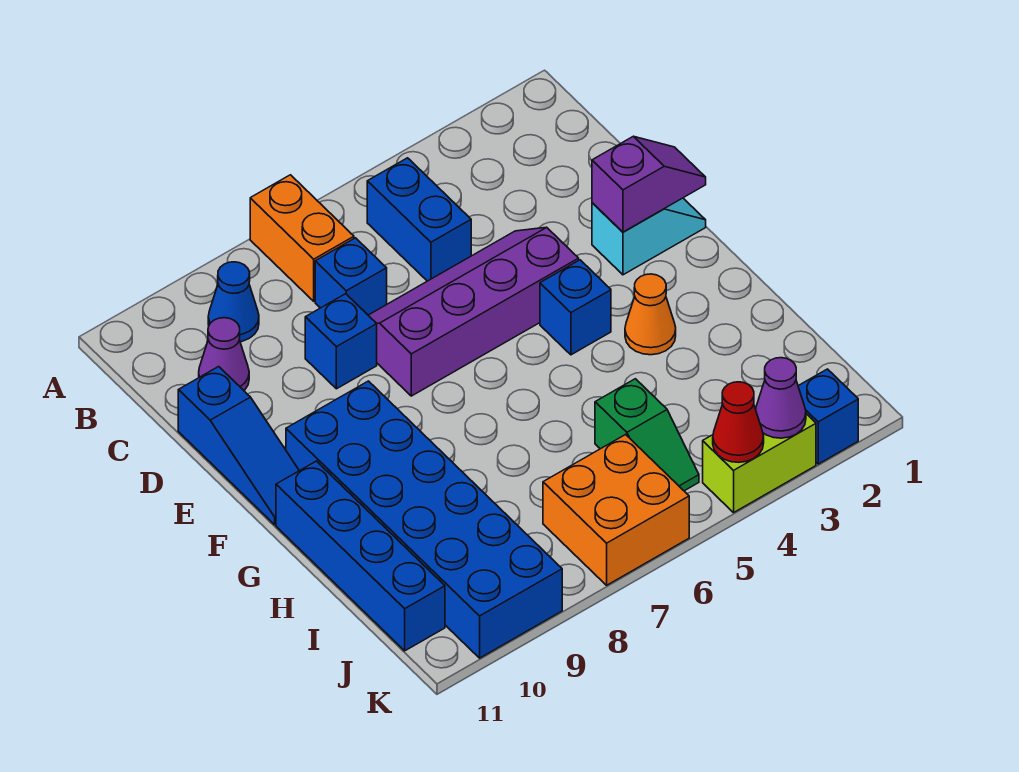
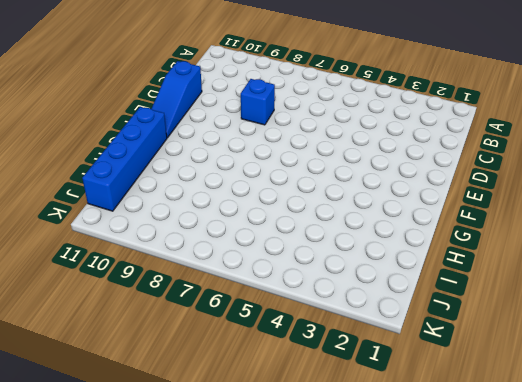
none -> orange brick A7:B7 level 1
none -> blue brick B5:C5 level 1
none -> blue cone B9 level 1

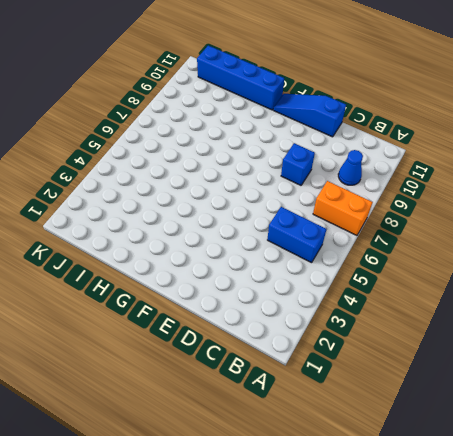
none -> blue brick C7 level 1
none -> purple cone C10 level 1
none -> purple slope D4:E7 level 1 top E

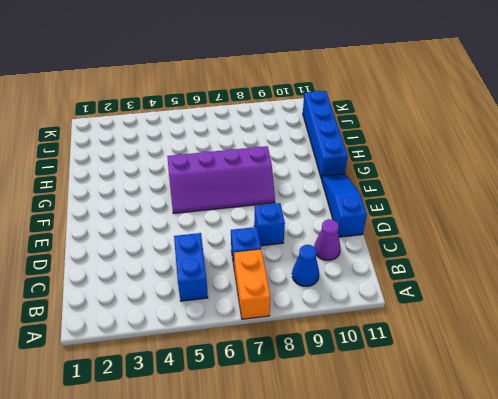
purple slope F5:G8 level 1 top G -> purple slope D4:E7 level 1 top E
none -> cyan slope E1:E2 level 1 top 2
none -> blue brick F4 level 1
none -> blue brick F9:K10 level 1

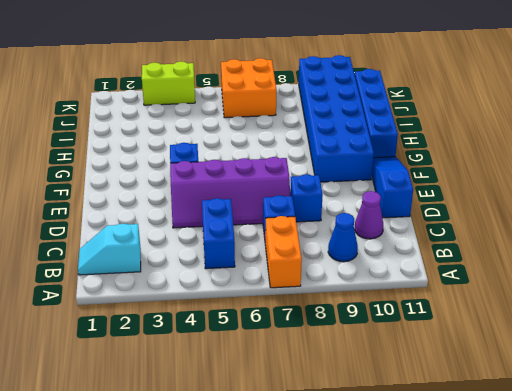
cyan slope B1:B2 level 1 top 2 -> cyan slope E1:E2 level 1 top 2
none -> orange cone G3 level 1
none -> green slope I5:J5 level 1 top I
none -> blue brick K2 level 1

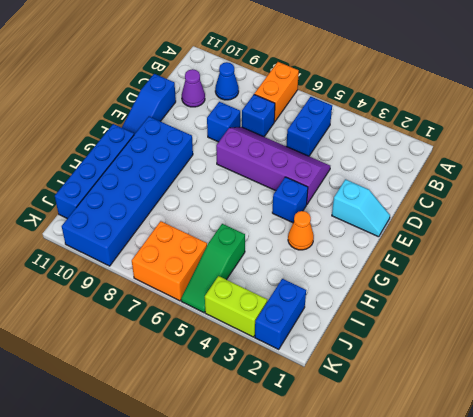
green slope I5:K5 level 1 top I -> green slope I5:J5 level 1 top I
blue brick J2:K2 level 1 -> blue brick K2 level 1
none -> purple slope E1:E2 level 2 top 2
none -> purple cone K3 level 2
none -> red cone K4 level 2

